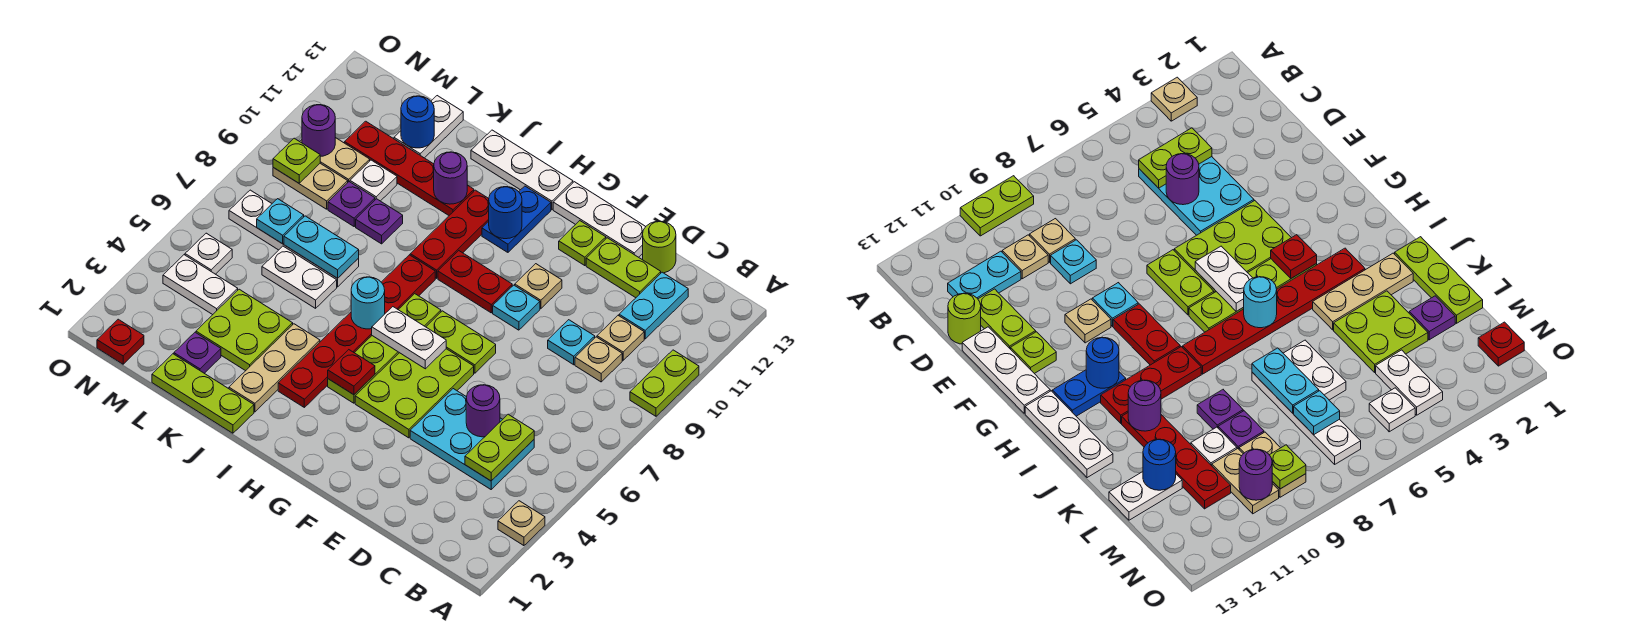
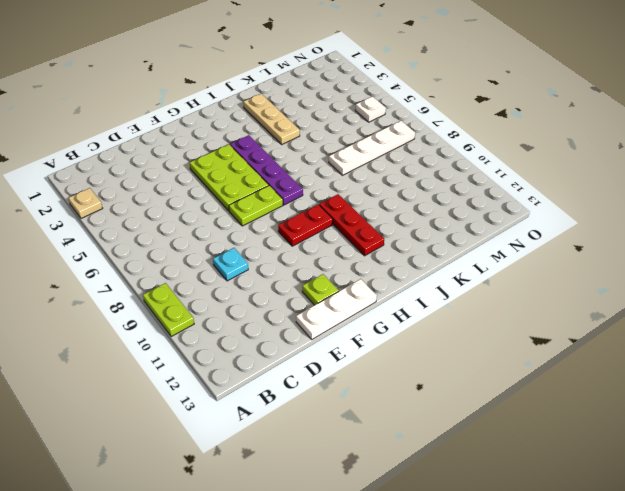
purple plate H4:H7 level 1 -> lime plate H4:H7 level 1
none -> cyan plate C4:E5 level 1
none -> tan plate C9 level 1
none -> tan plate C10 level 1
none -> cyan plate C11:C12 level 1

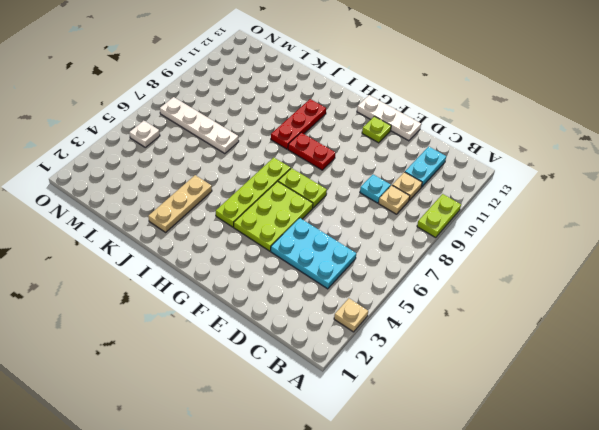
none -> lime plate D12:E12 level 1
none -> lime round brick D13 level 1
none -> cyan plate F9 level 1
none -> tan plate F10 level 1

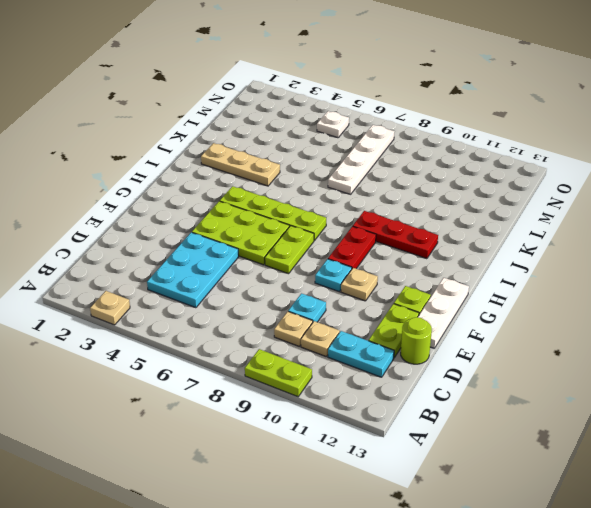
none -> blue plate H11:H12 level 1
none -> white plate H13:J13 level 1
none -> red plate I3:I8 level 1
none -> lime plate J1:L1 level 1

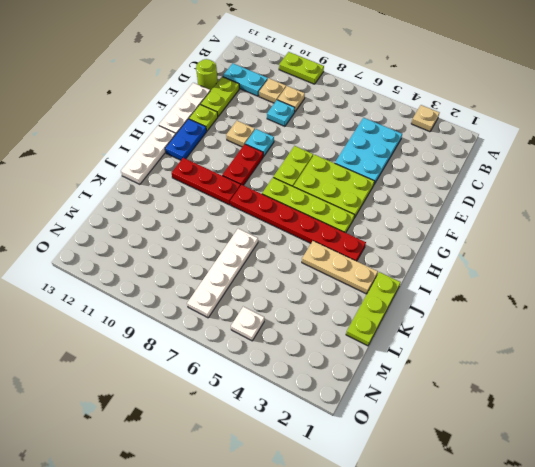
blue plate G12:H12 level 1 -> blue plate H11:H12 level 1
none -> red plate J11:M11 level 1
none -> lime plate K3:L4 level 1
none -> white plate K6:L6 level 1
none -> purple plate K9 level 1

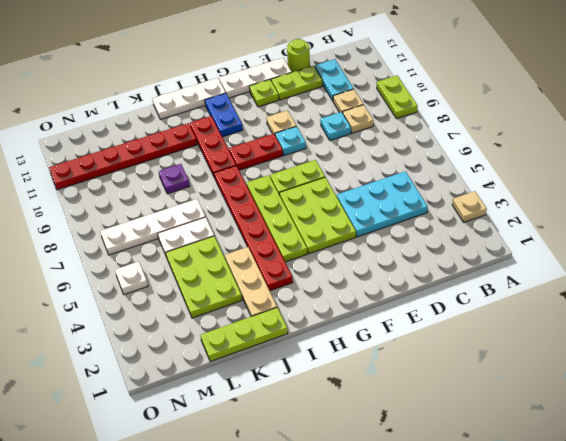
red plate J11:O11 level 1 -> red plate J11:M11 level 1
lime plate K3:L5 level 1 -> lime plate K3:L4 level 1
none -> purple plate L2 level 1
none -> purple plate L9 level 1
none -> white plate L10 level 1
none -> white plate L12:L13 level 1

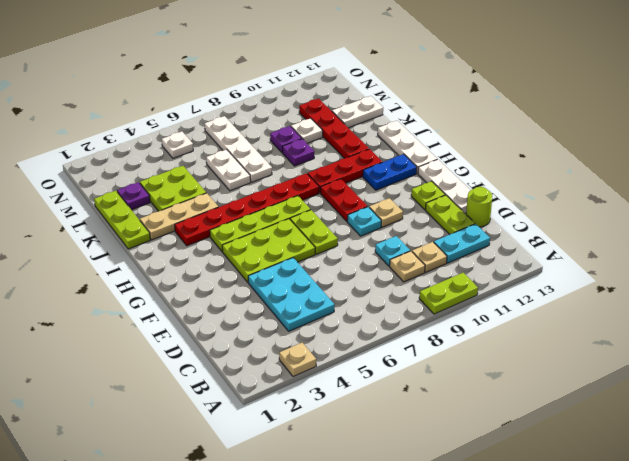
none -> white plate M4:N4 level 1
none -> tan plate M9:N9 level 1
none -> tan plate M10:N10 level 1
none -> red plate N1 level 1

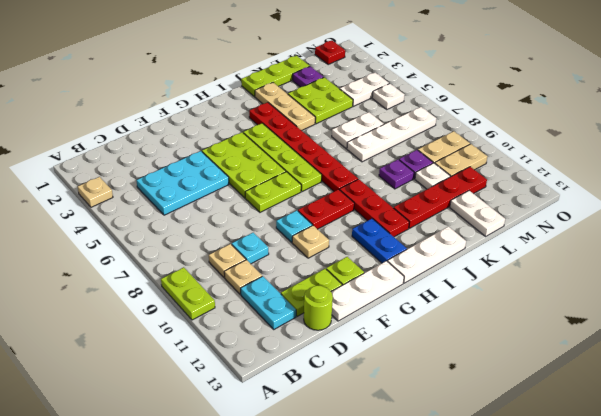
none -> lime plate C4:C5 level 2
none -> purple round brick D5 level 2
none -> white plate G6:H6 level 2
none -> red plate H4 level 2

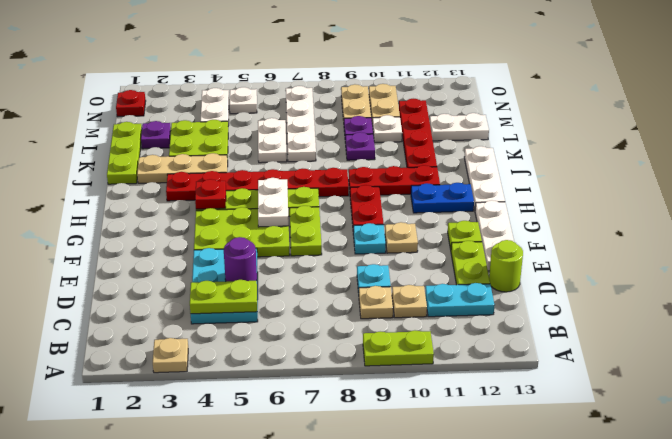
none -> blue round brick H11 level 2
none -> cyan round brick I6 level 2
none -> purple round brick J11 level 2
none -> cyan plate K7:L7 level 2

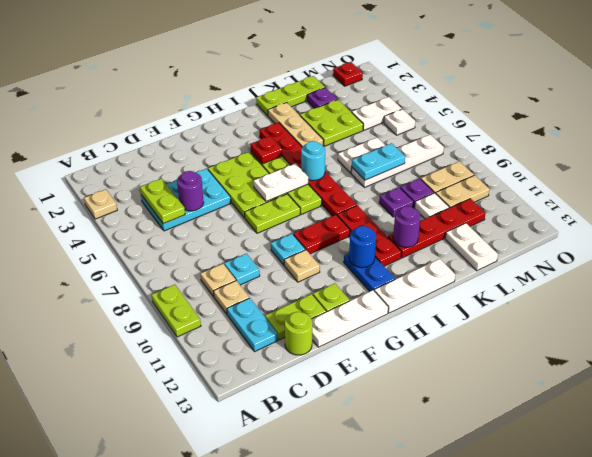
none -> blue round brick L12 level 2
none -> cyan plate M7 level 2
none -> lime plate N9 level 2
none -> purple round brick N10 level 2

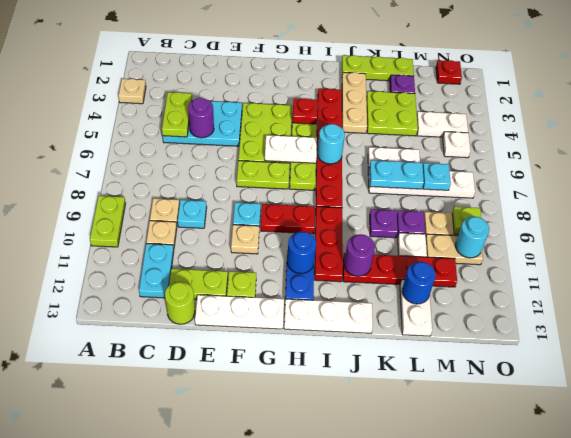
cyan round brick N10 level 2 -> purple round brick N10 level 2

